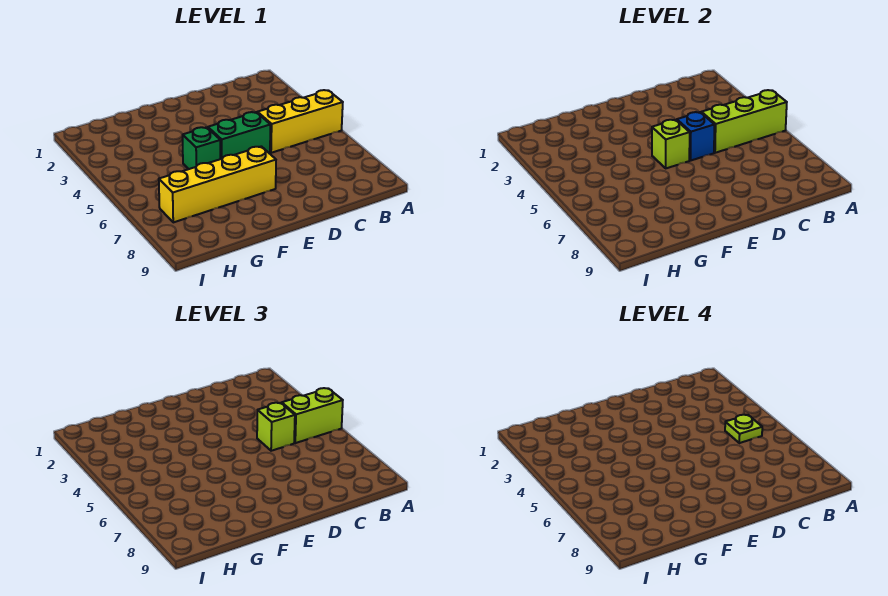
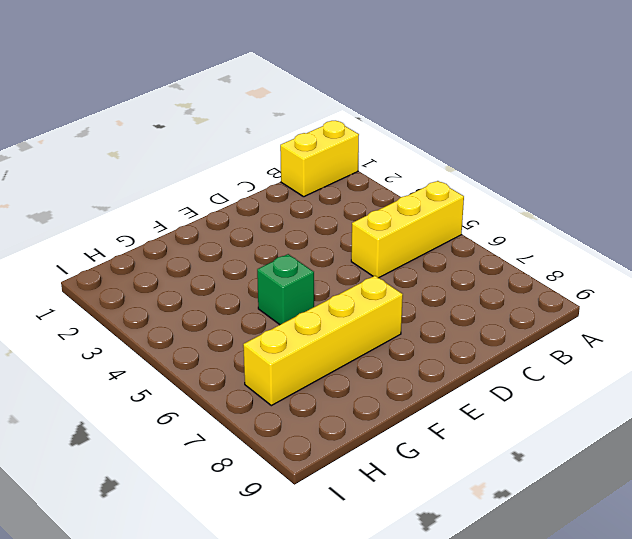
yellow brick A1:B1 level 1 -> none
none -> green brick D5:E5 level 1
none -> lime brick A5:C5 level 2

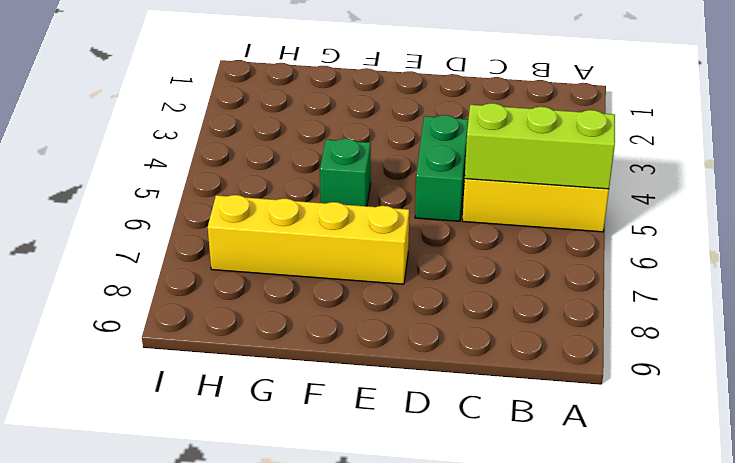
green brick D4:D5 level 1 -> green brick D5:E5 level 1
none -> blue brick D5 level 2
none -> lime brick E5 level 2

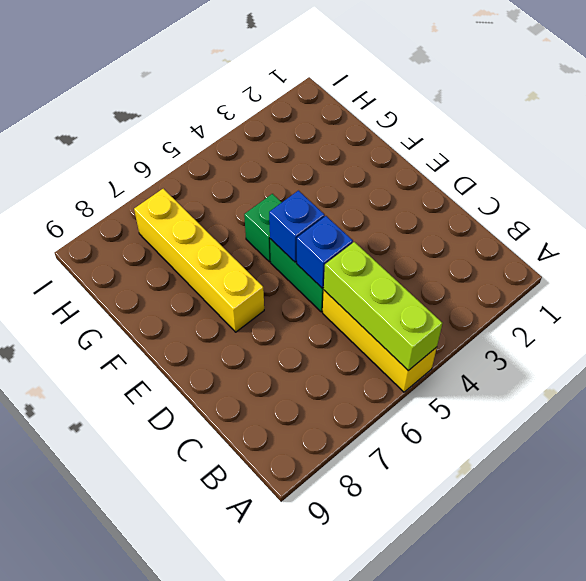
blue brick E5 level 2 -> lime brick E5 level 2
none -> lime brick A5:B5 level 3
none -> lime brick C5 level 3

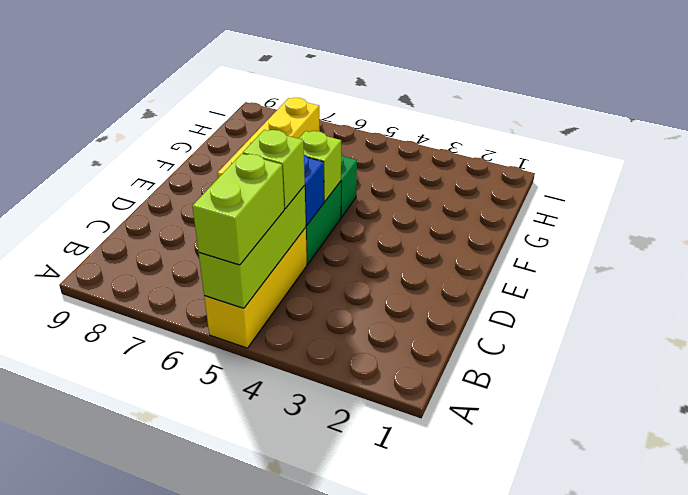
none -> lime plate B5 level 4

